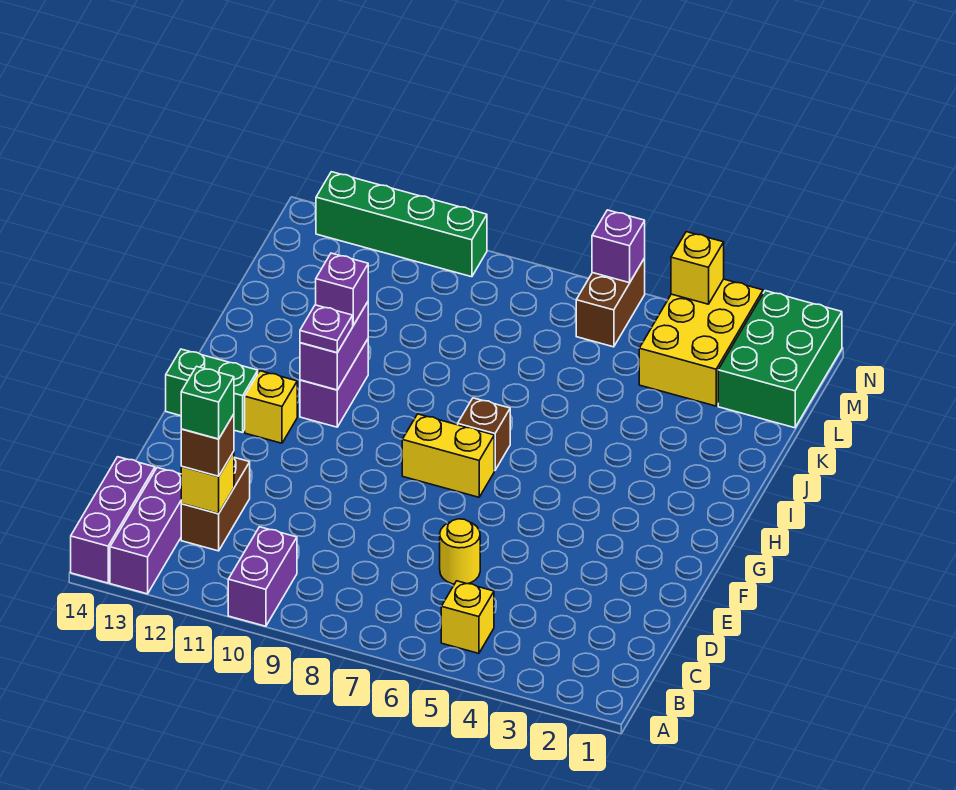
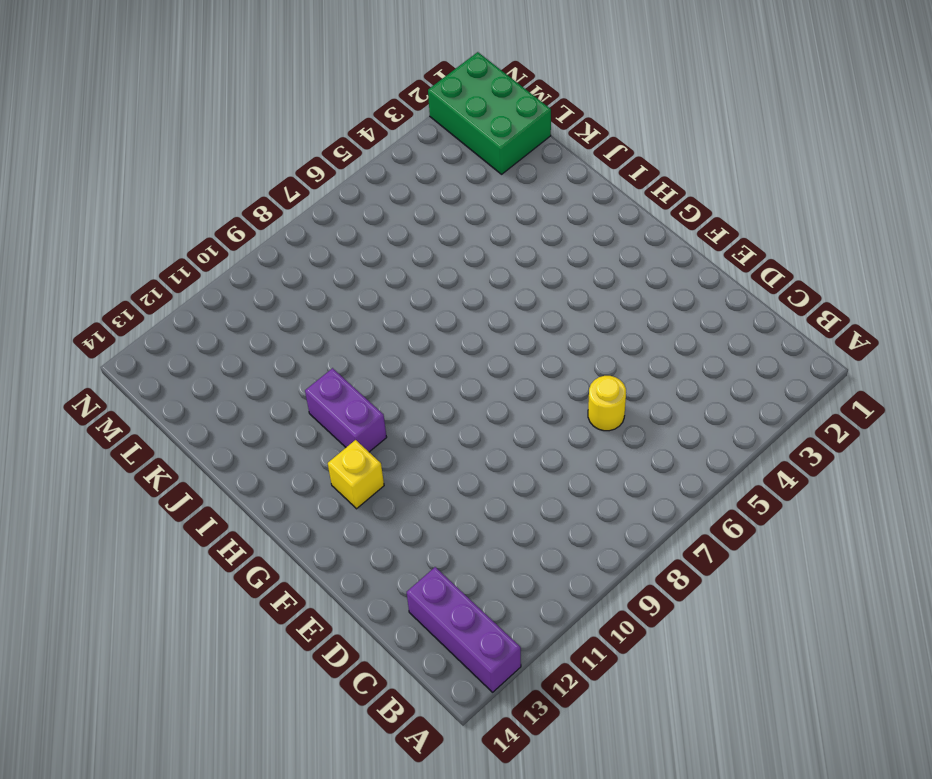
none -> purple brick A10:B10 level 1
none -> purple brick A14:C14 level 1
none -> yellow brick B5 level 1

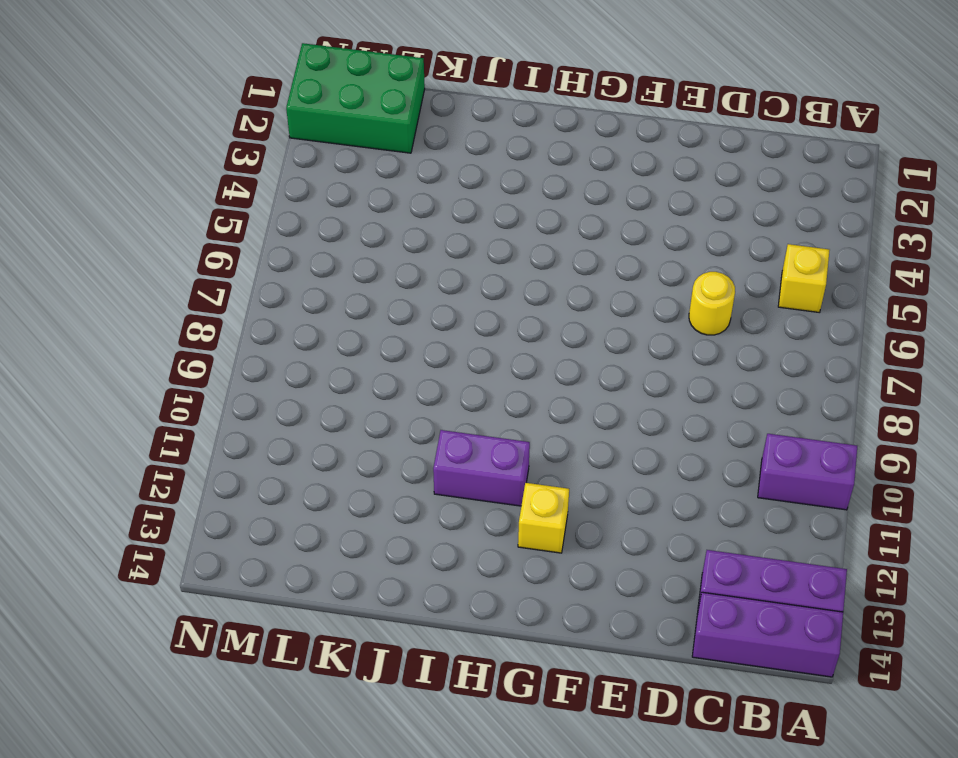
none -> brown brick C12:D12 level 1
none -> yellow brick G7:G8 level 1
none -> green brick G13:G14 level 1

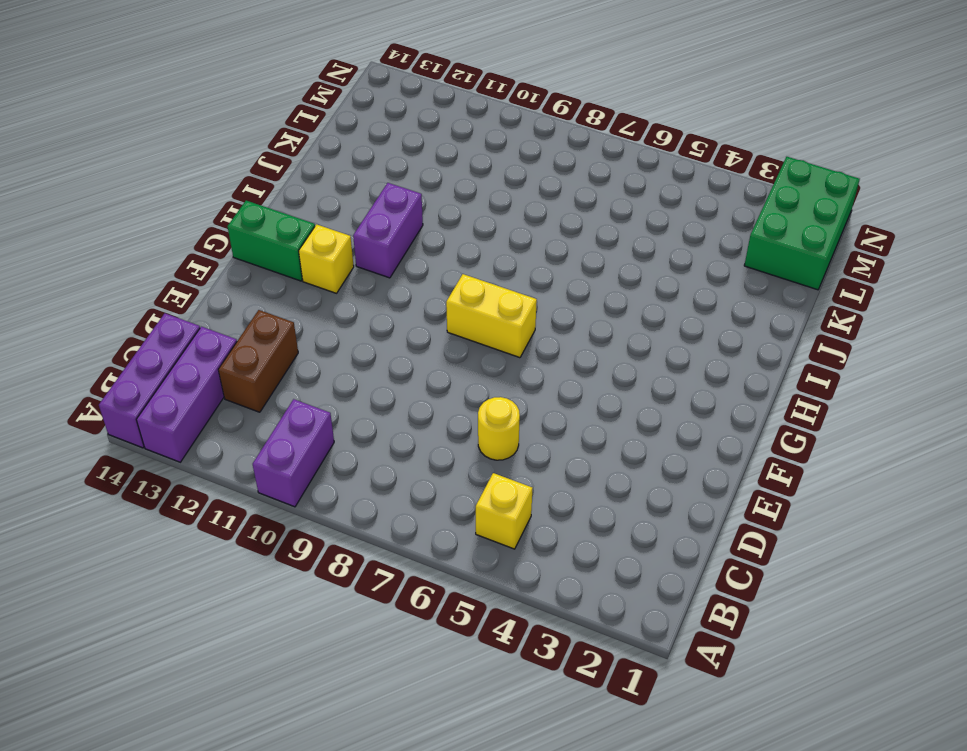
none -> brown brick H7 level 1
none -> yellow brick L3:N4 level 1
none -> brown brick M6:N6 level 1

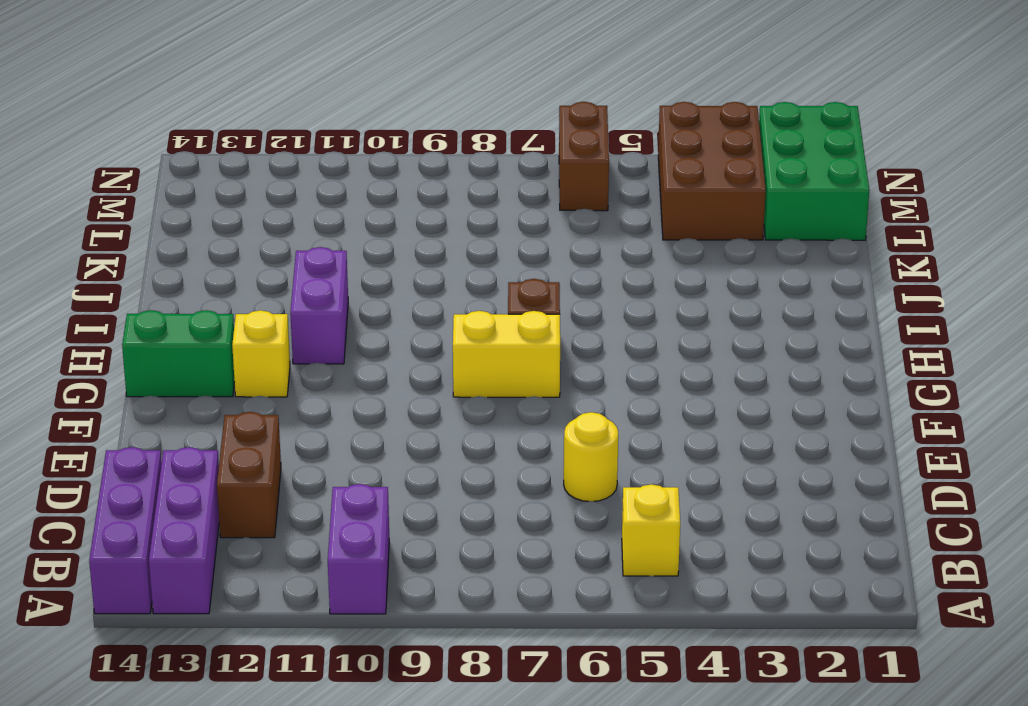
brown brick L3:N4 level 1 -> yellow brick L3:N4 level 1
none -> green brick N10:N13 level 1
none -> yellow brick C12 level 2
none -> purple brick H11:I11 level 2

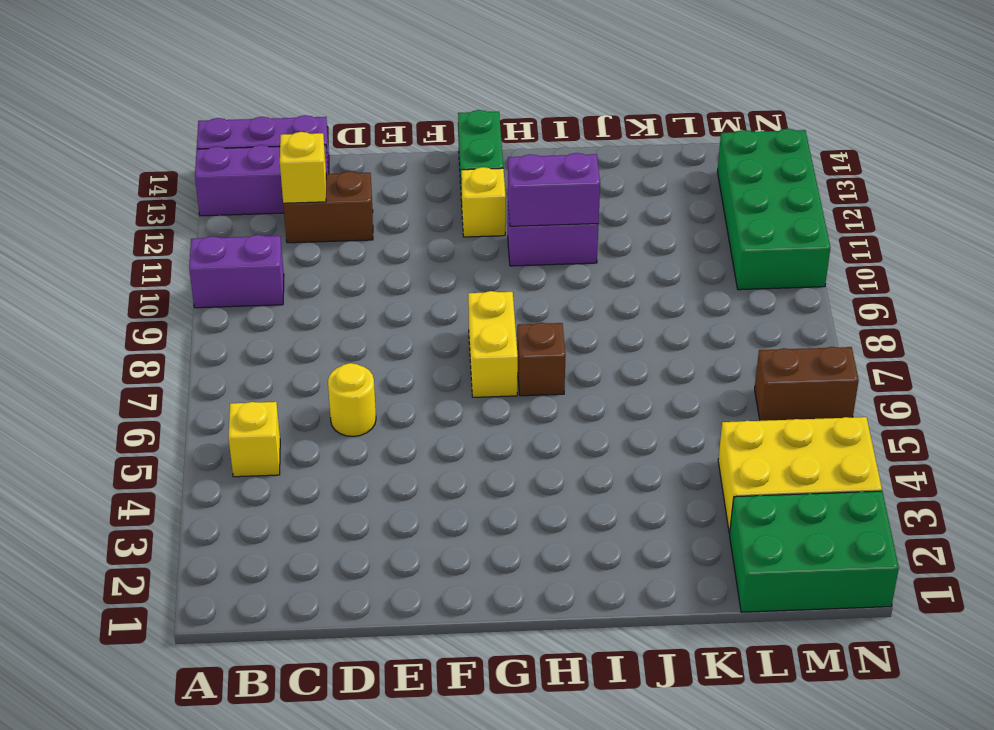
green brick M10:N13 level 1 -> green brick N10:N13 level 1
none -> yellow brick N4 level 2
none -> purple brick N6 level 2
none -> brown brick C12 level 3

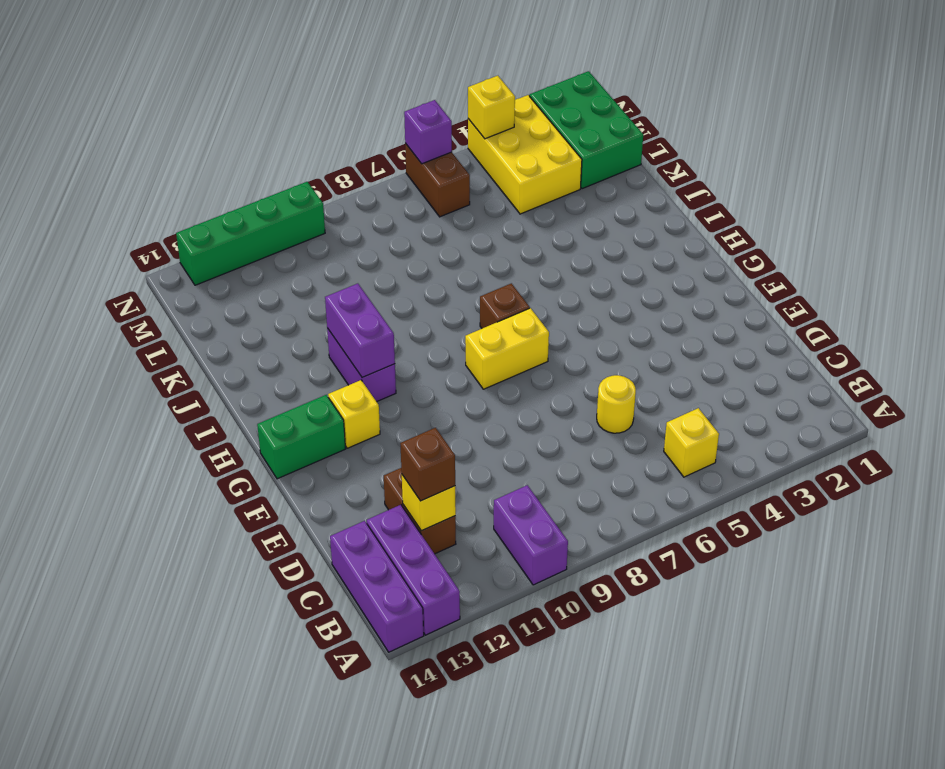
none -> purple plate H11 level 3
none -> purple brick I11 level 3
none -> green brick C12 level 4

